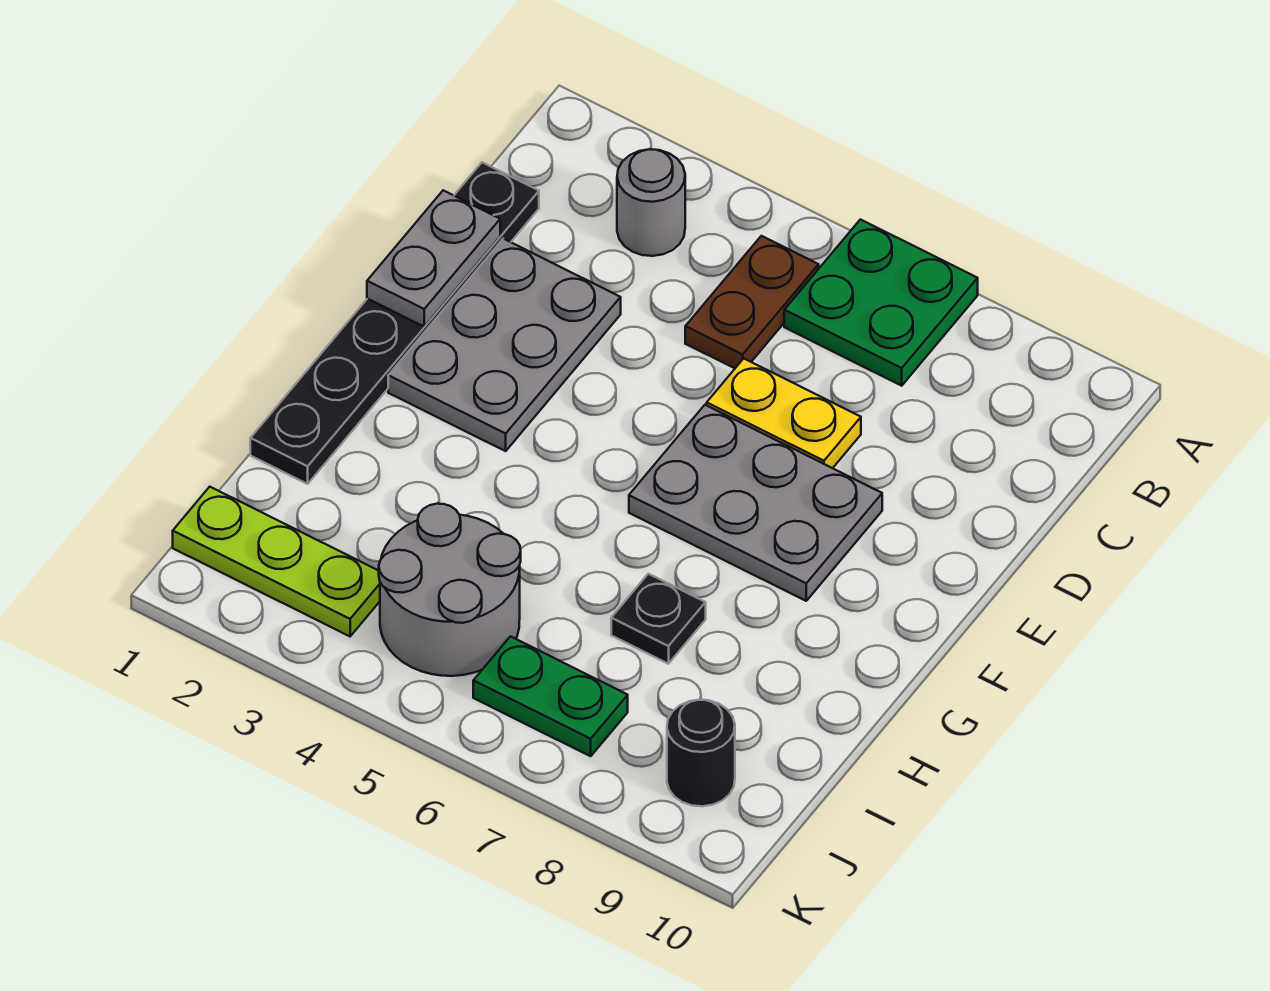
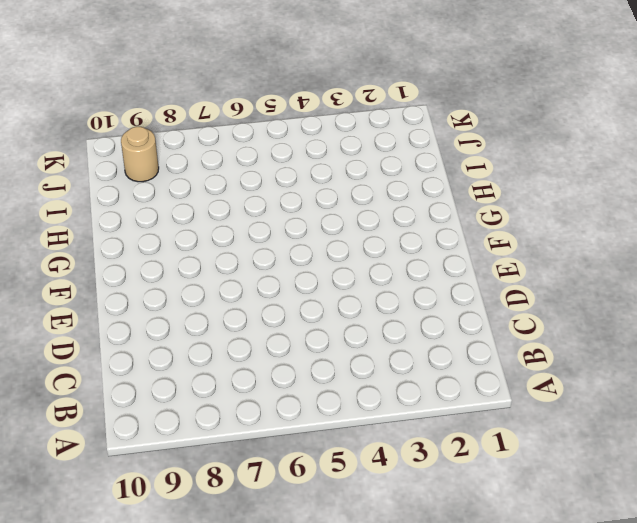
tan round brick J9 level 1 -> black round brick J9 level 1
none -> green plate A6:B7 level 1
none -> grey round brick B3 level 1
none -> brown plate B5:C5 level 1

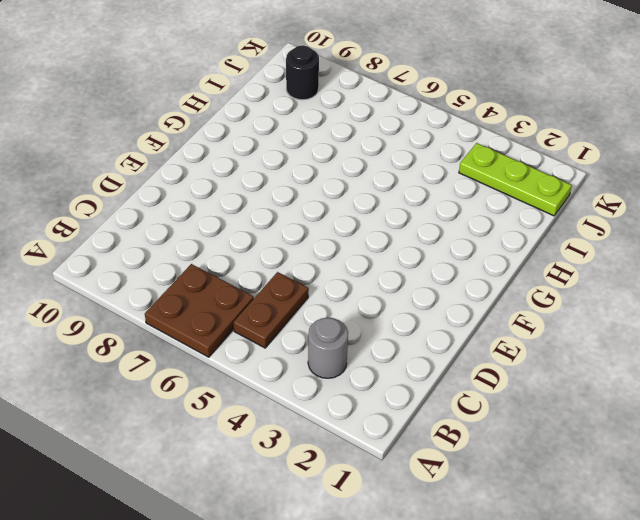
brown plate A6:B7 level 1 -> green plate A6:B7 level 1
none -> black plate C1:H1 level 1
none -> grey plate D2:F3 level 1
none -> yellow plate D6:D7 level 1

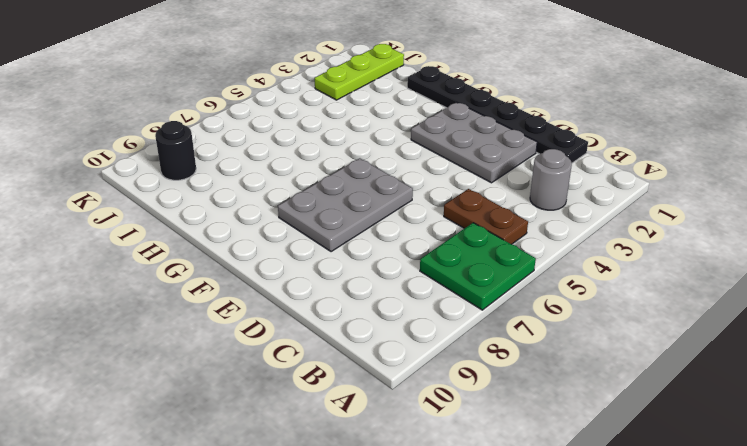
none -> yellow plate D6:D7 level 1
none -> black plate H7 level 1
none -> grey round brick I4:J5 level 1

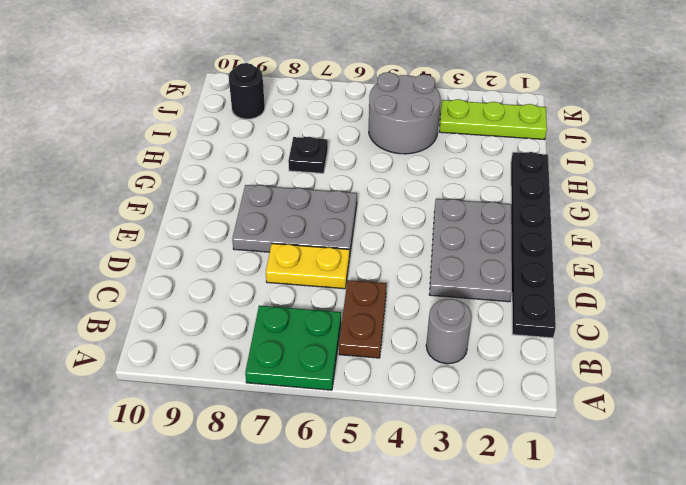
none -> green plate J6:J7 level 1
none -> grey plate D1:E1 level 2

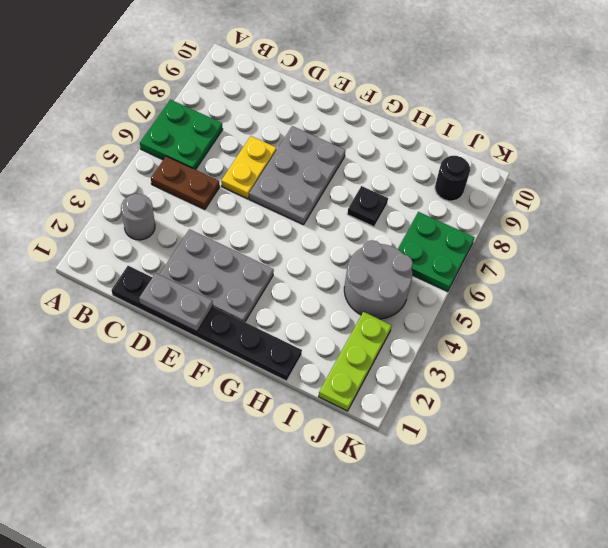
green plate J6:K7 level 1 -> green plate J6:J7 level 1

